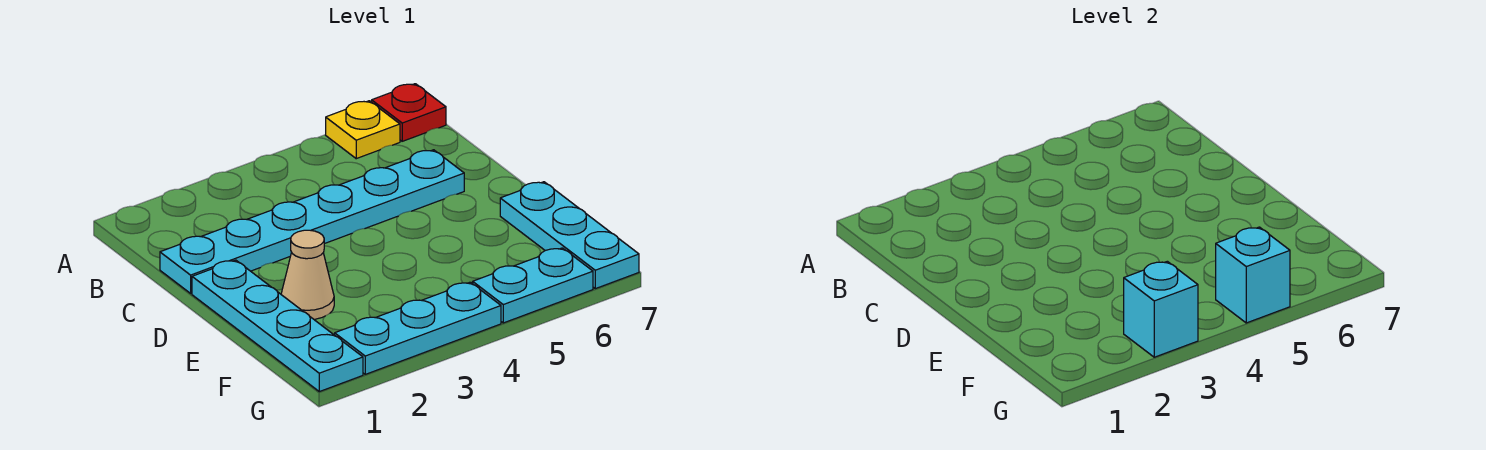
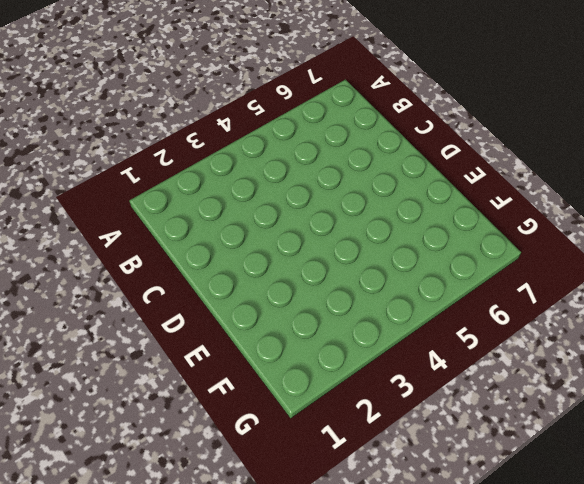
none -> yellow plate A6 level 1
none -> red plate A7 level 1

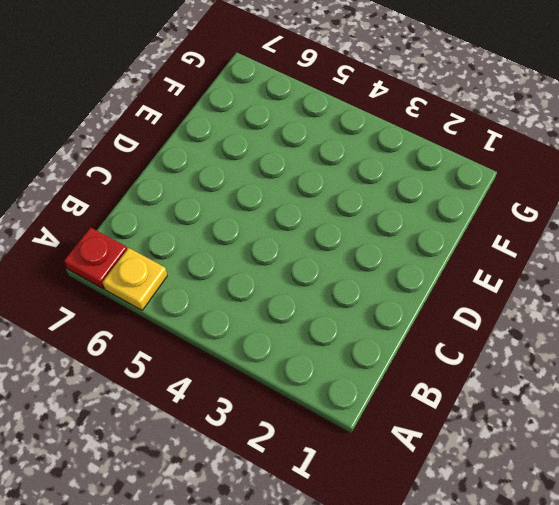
none -> cyan plate C1:C6 level 1
none -> cyan plate D1:G1 level 1

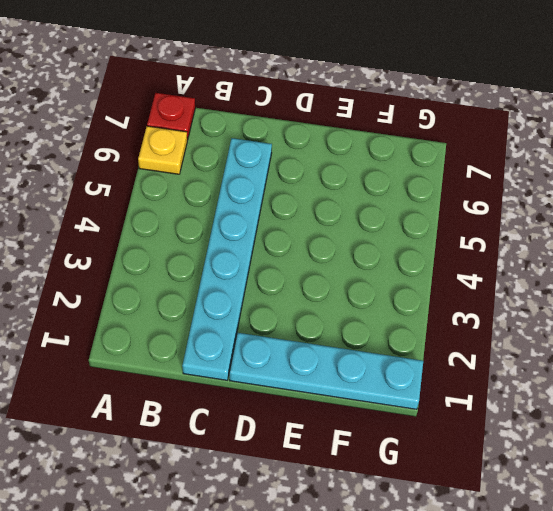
none -> tan cone E2 level 1
none -> cyan plate E7:G7 level 1

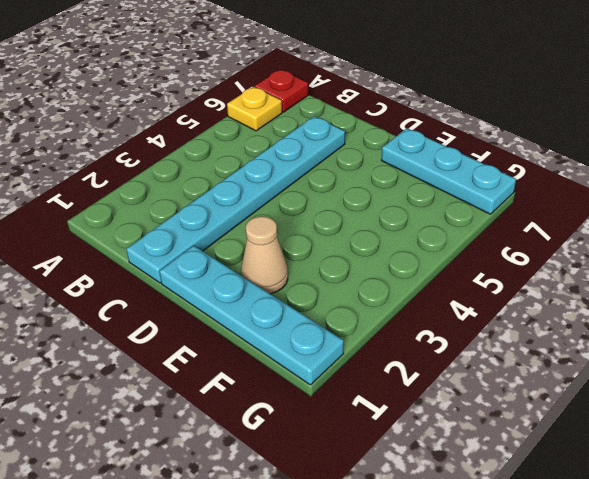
none -> cyan plate G2:G4 level 1
none -> cyan plate G5:G6 level 1

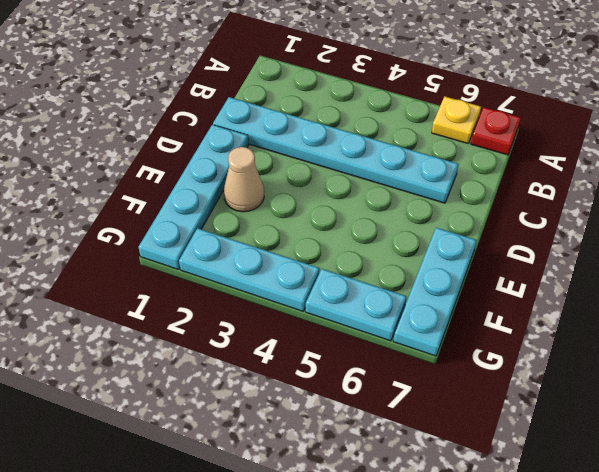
none -> cyan brick G3 level 2
none -> cyan brick G5 level 2

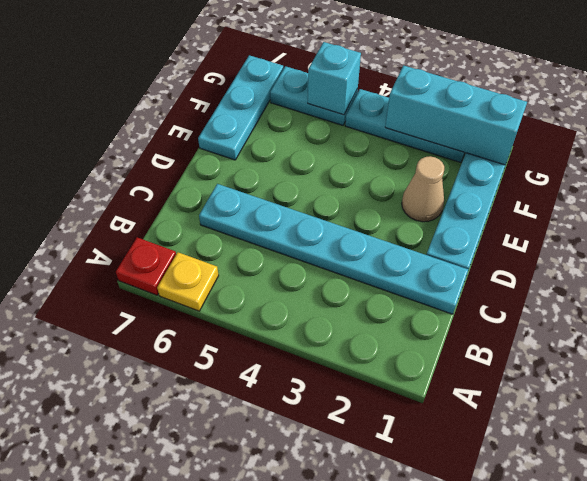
cyan brick G1:G3 level 2 -> cyan brick G3 level 2

